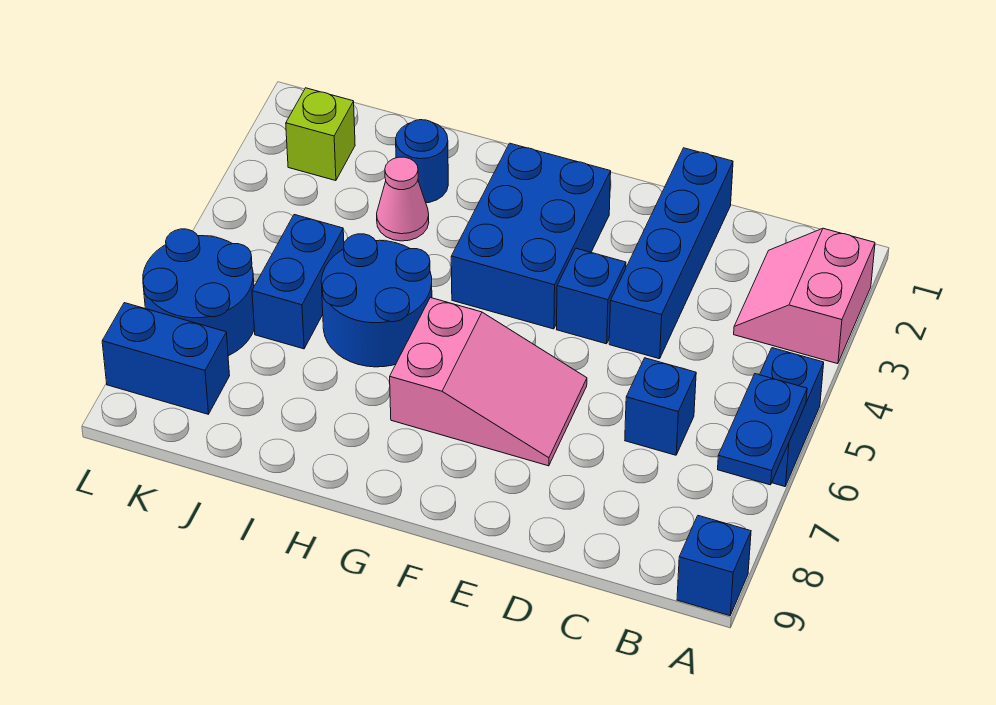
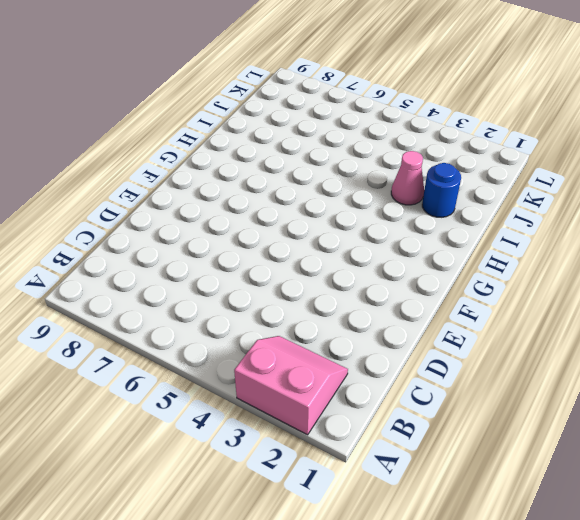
none -> blue brick A5:A6 level 1
none -> blue brick A9 level 1
none -> blue brick C6 level 1

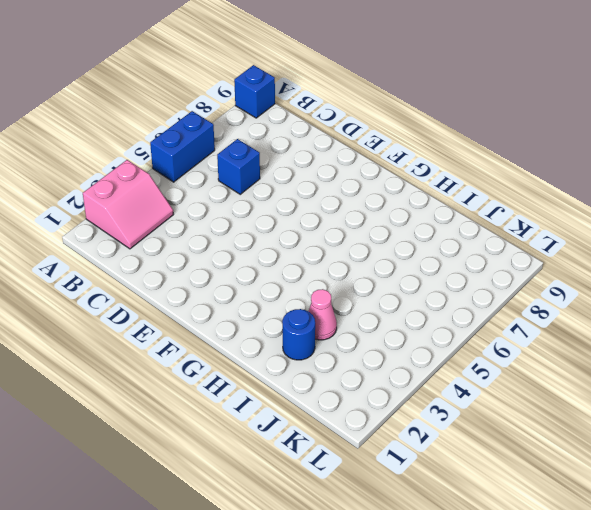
none -> blue brick D1:D4 level 1
none -> blue brick E4 level 1
none -> pink slope E6:G7 level 1 top G

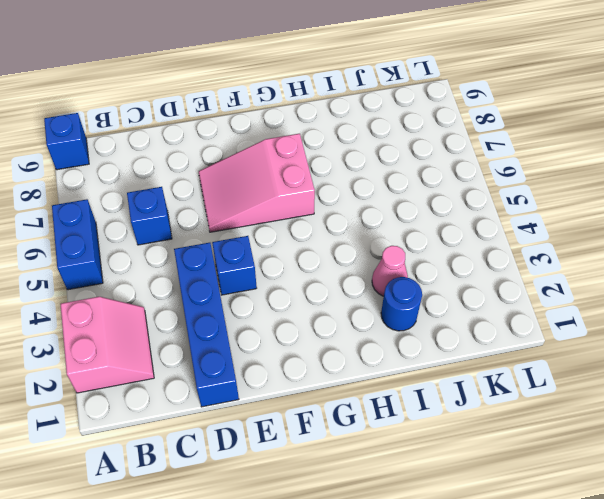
none -> blue brick F2:G4 level 1
none -> blue round brick H5:I6 level 1
none -> blue brick J5:J6 level 1

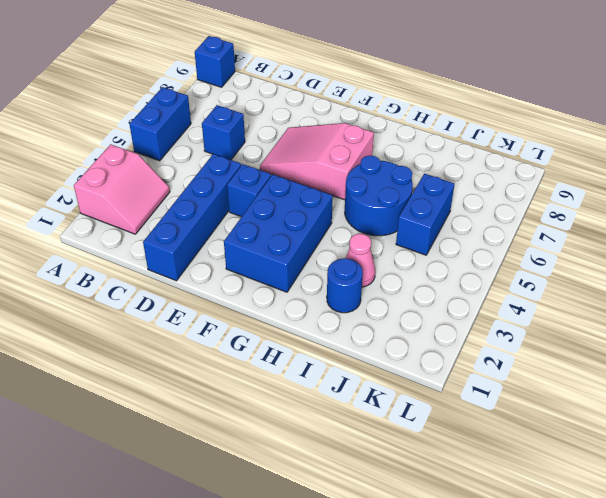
none -> lime brick K2 level 1
none -> blue round brick K6:L7 level 1
none -> blue brick K8:L8 level 1

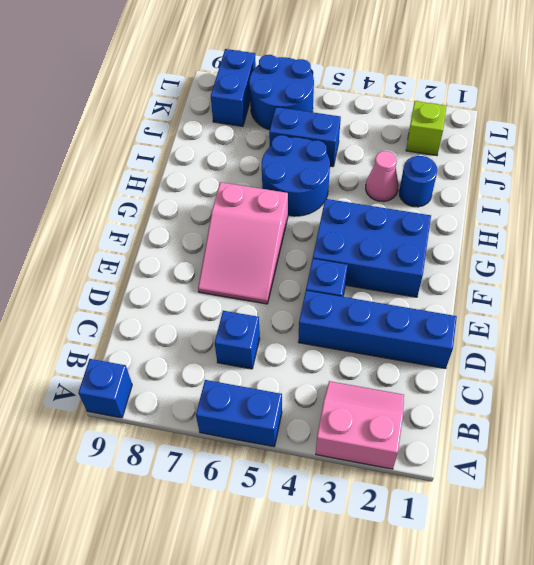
none -> blue plate A6:A7 level 2

